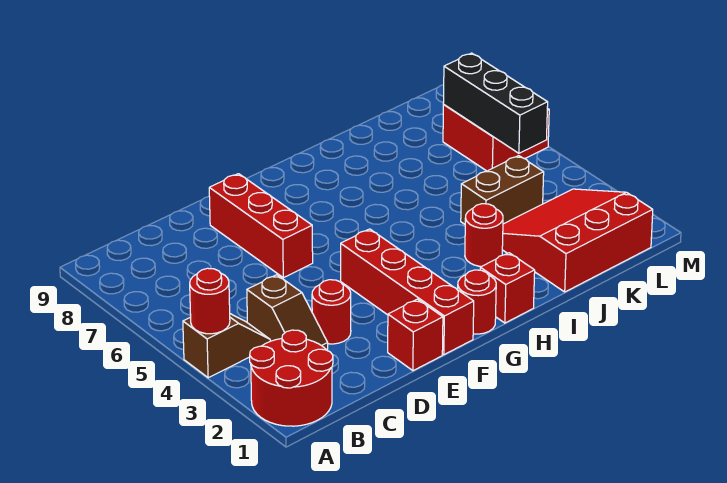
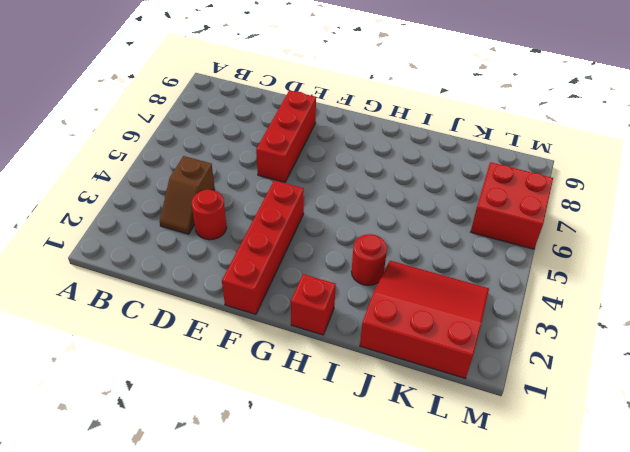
none -> red round brick A1:B2 level 1
none -> brown slope A4:B4 level 1 top A
none -> red brick E1 level 1

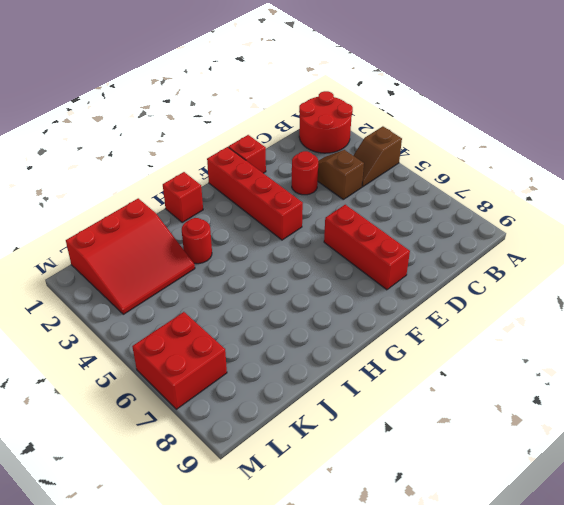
none -> red round brick G1 level 1
none -> brown brick J4:K4 level 1
none -> red round brick A4 level 2

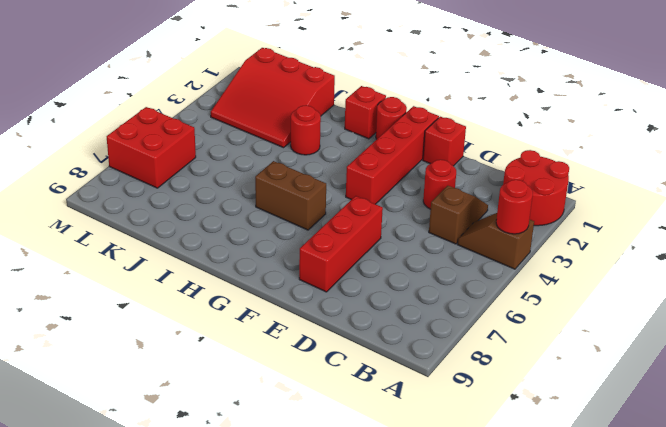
brown brick G6:H6 level 1 -> brown brick J4:K4 level 1
none -> black brick L5:L7 level 2

